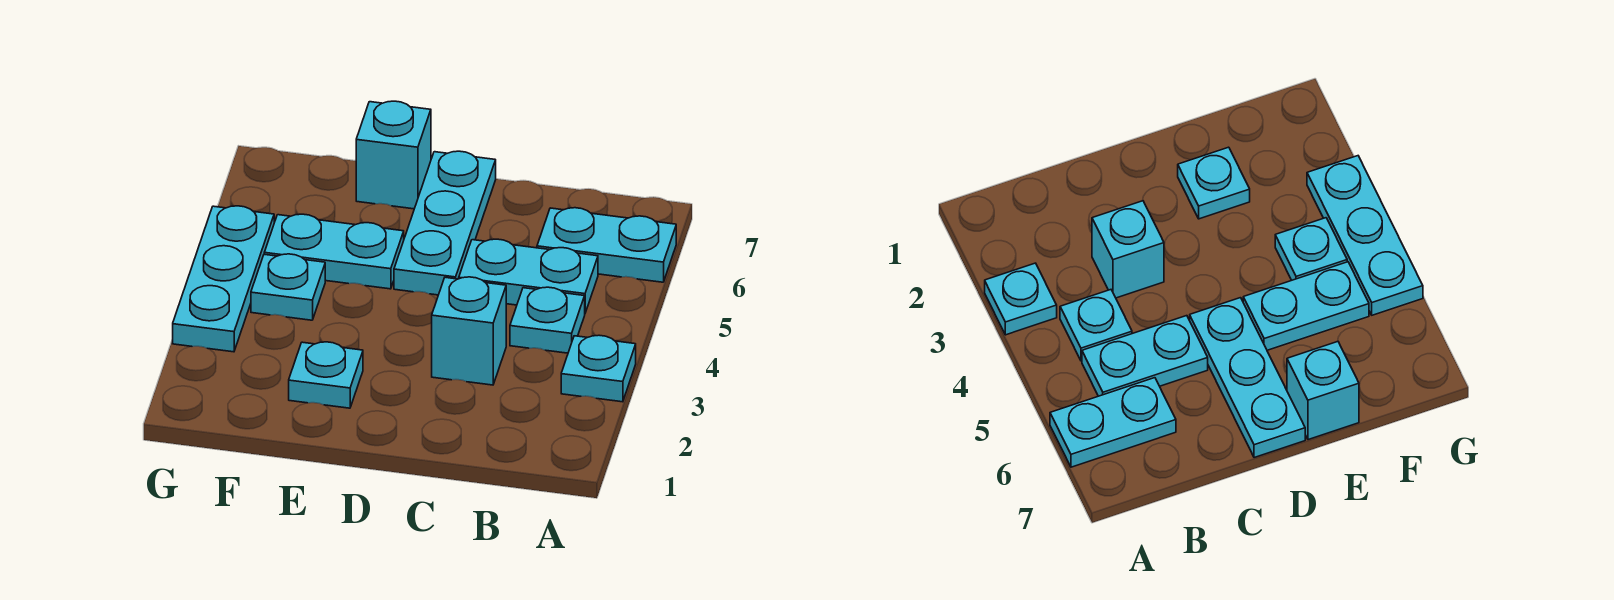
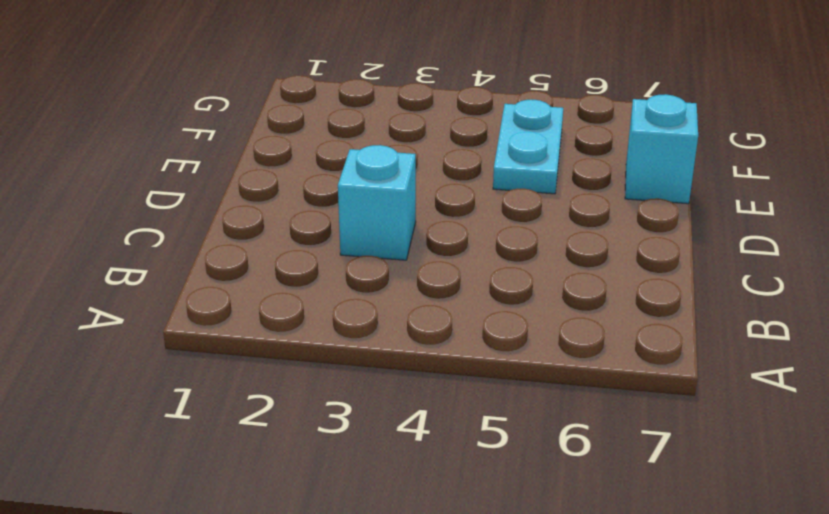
none -> cyan plate A3 level 1
none -> cyan plate A6:B6 level 1

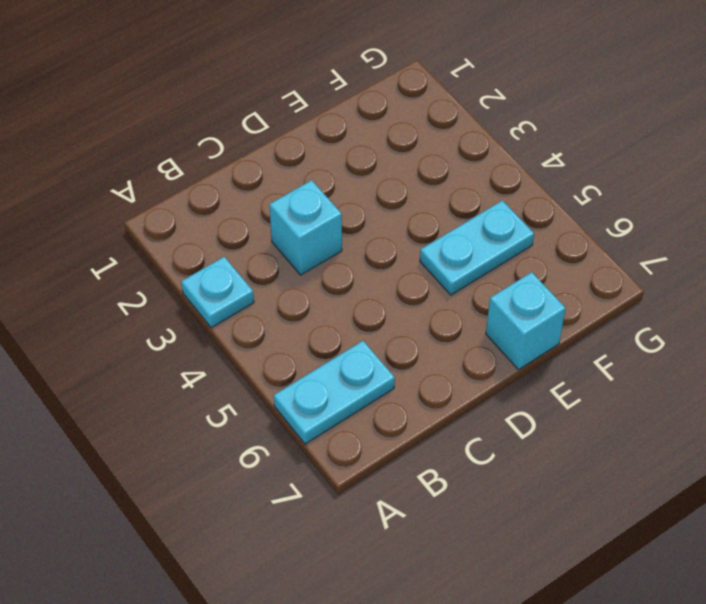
none -> cyan plate B4 level 1
none -> cyan plate B5:C5 level 1

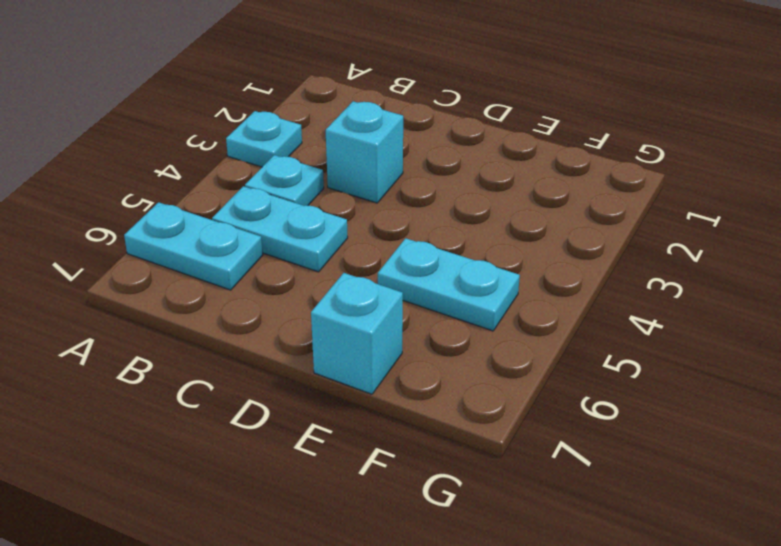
none -> cyan plate D5:D7 level 1
none -> cyan plate E2 level 1

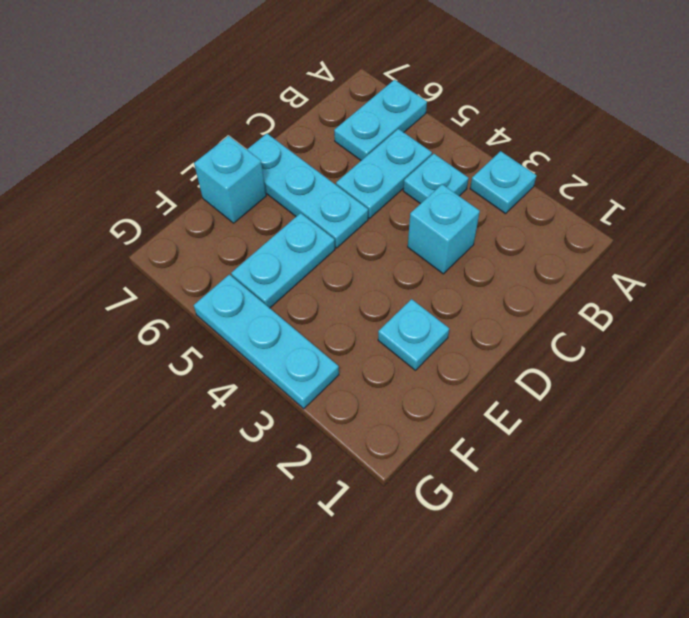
none -> cyan plate F4 level 1

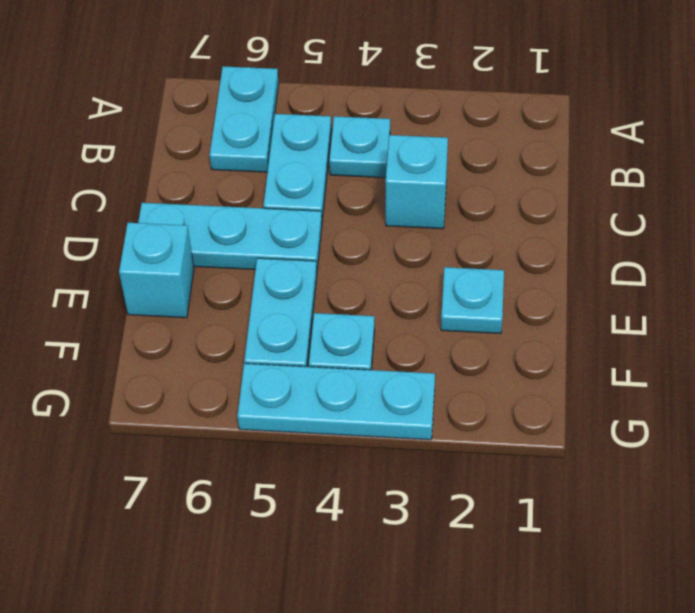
none -> cyan plate A3 level 1

